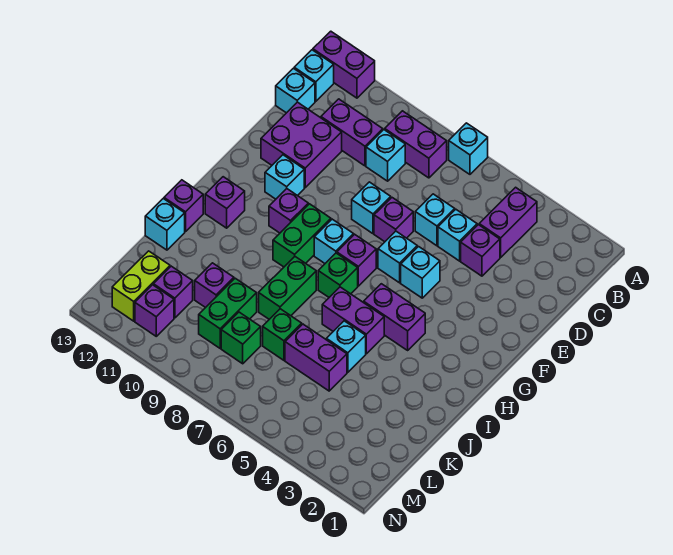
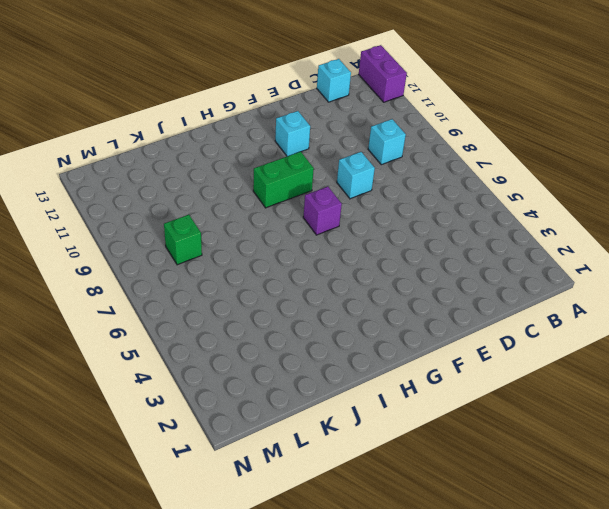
none -> cyan brick A7 level 1
none -> purple brick B4:C4 level 1
none -> purple brick B8:B9 level 1
none -> cyan brick B13 level 1

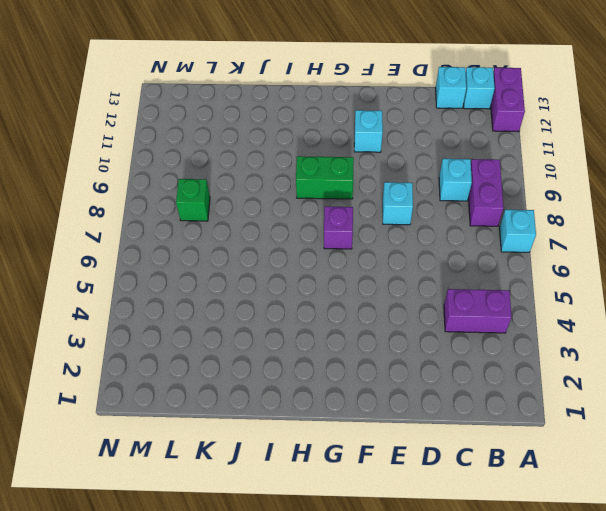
none -> purple brick C10:C11 level 1
none -> purple brick D4 level 1
none -> cyan brick D5 level 1
none -> cyan brick D6 level 1

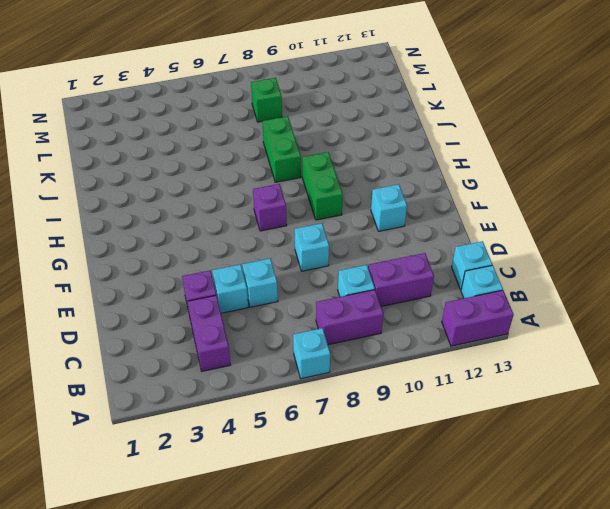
none -> purple brick D11:E12 level 1
none -> purple brick E7 level 1
none -> cyan brick F5 level 1
none -> cyan brick F6 level 1

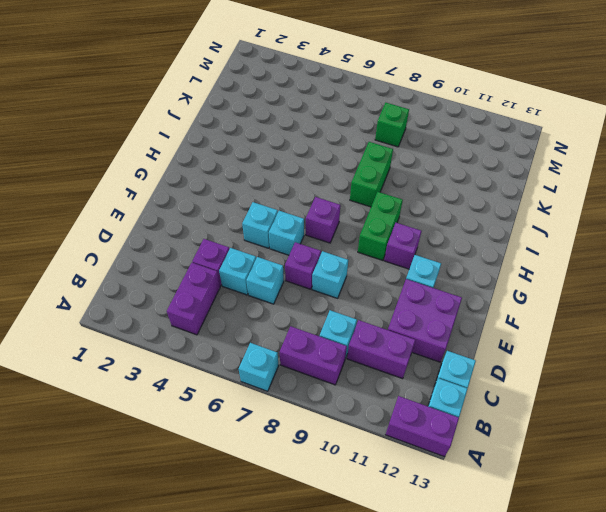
none -> cyan brick G8 level 1
none -> purple brick H4:H5 level 1
none -> green brick H7 level 1
none -> purple brick H12 level 1

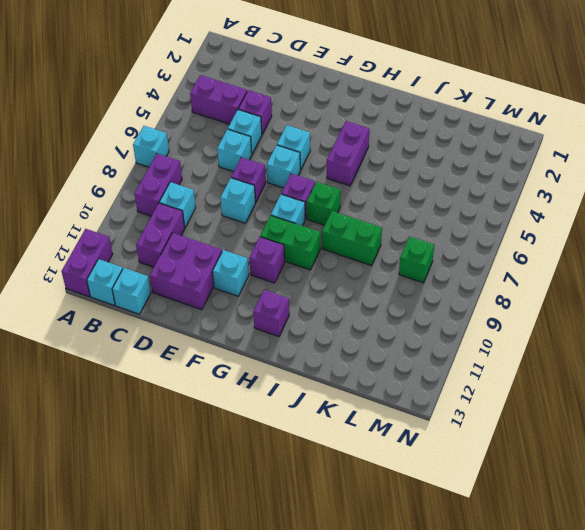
none -> purple brick I5:I6 level 1
none -> purple brick I13 level 1
none -> cyan brick J5 level 1
none -> cyan brick J13 level 1

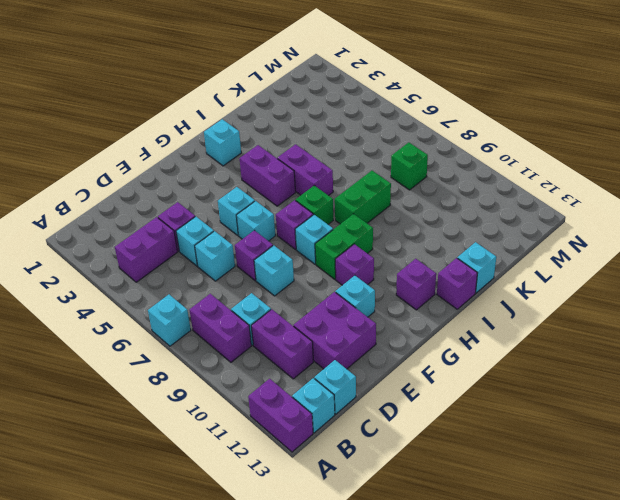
cyan brick H2 level 1 -> cyan brick J5 level 1
none -> purple brick K5:K6 level 1
none -> green brick K7 level 1
none -> green brick K9:L9 level 1
none -> purple brick K10 level 1

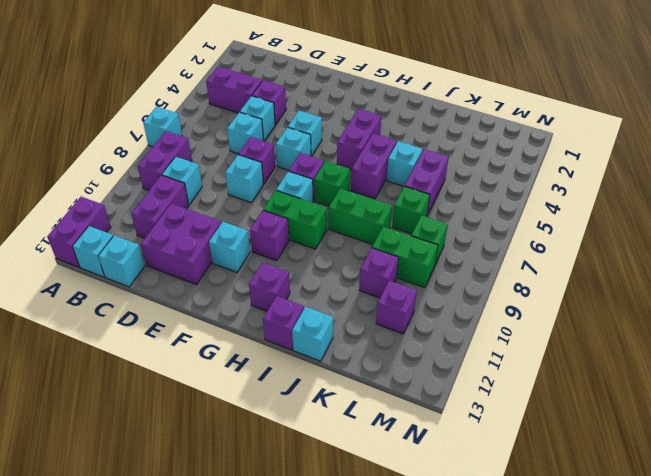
none -> lime brick L12:M12 level 1
none -> purple brick M11 level 1

